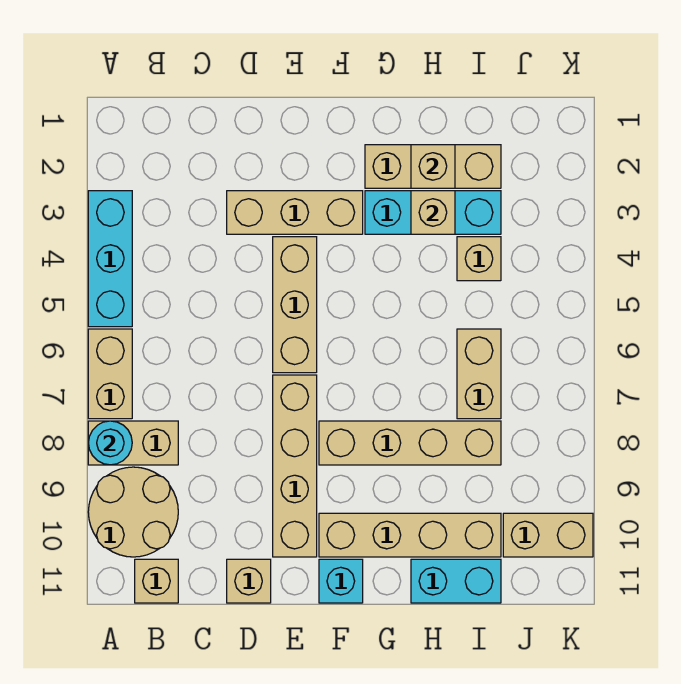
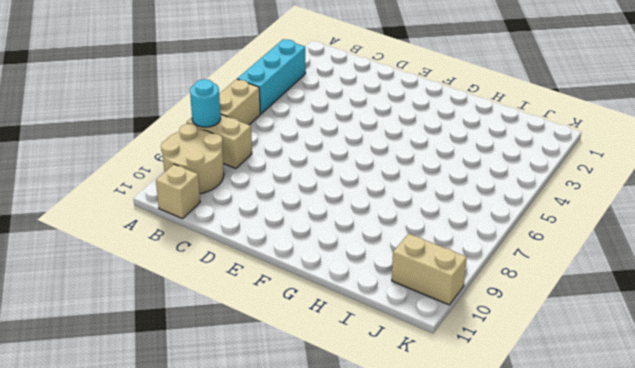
none -> tan brick D3:F3 level 1
none -> tan brick D11 level 1
none -> tan brick E4:E6 level 1

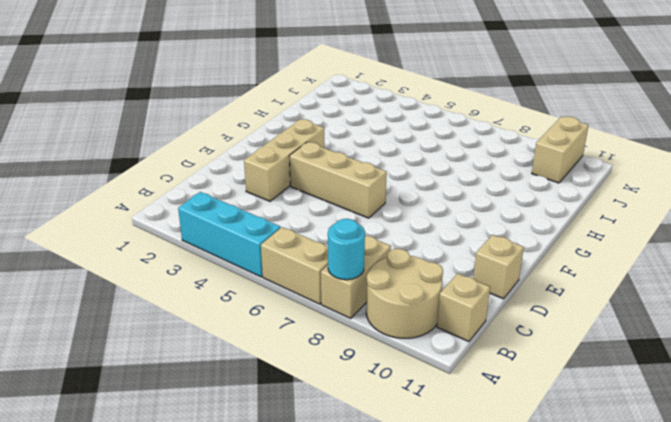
none -> tan brick E7:E10 level 1
none -> tan brick F8:I8 level 1
none -> tan brick F10:I10 level 1

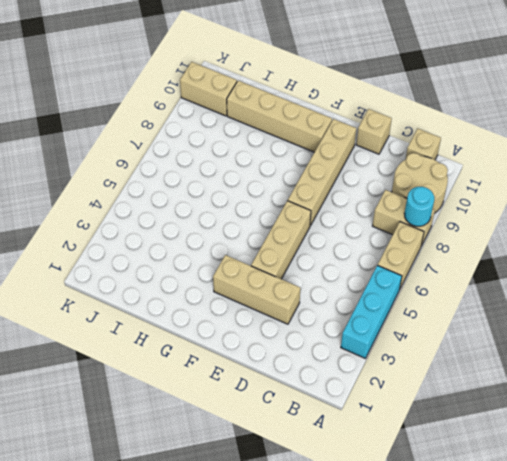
none -> tan brick F8:I8 level 1
none -> cyan brick F11 level 1
none -> tan brick G2:I2 level 1

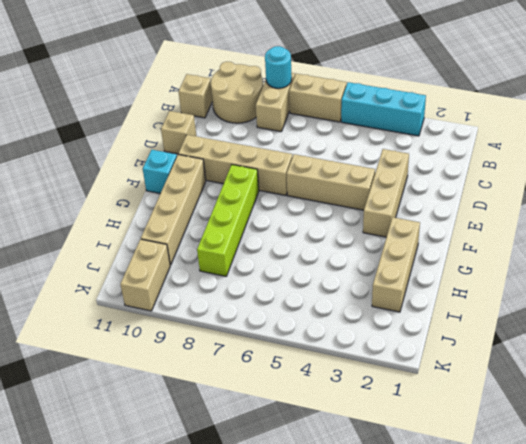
lime brick F8:I8 level 1 -> tan brick F8:I8 level 1
none -> cyan brick G3:I3 level 1
none -> cyan brick H11:I11 level 1
none -> tan brick I4 level 1

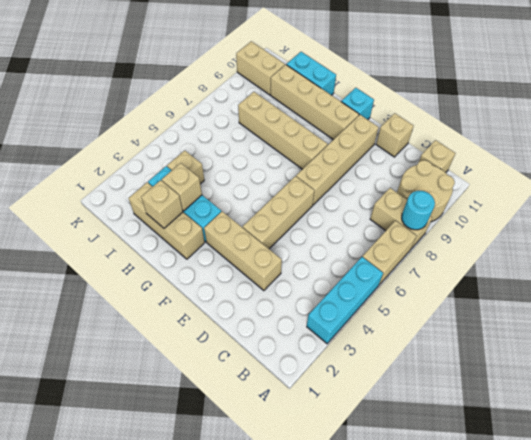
none -> tan brick I6:I7 level 1

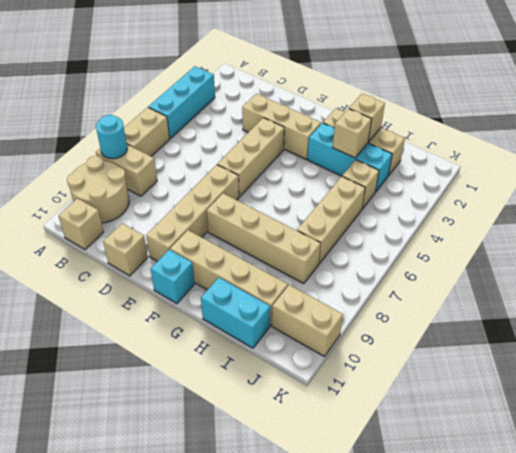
tan brick I5:I7 level 1 -> tan brick I6:I7 level 1

